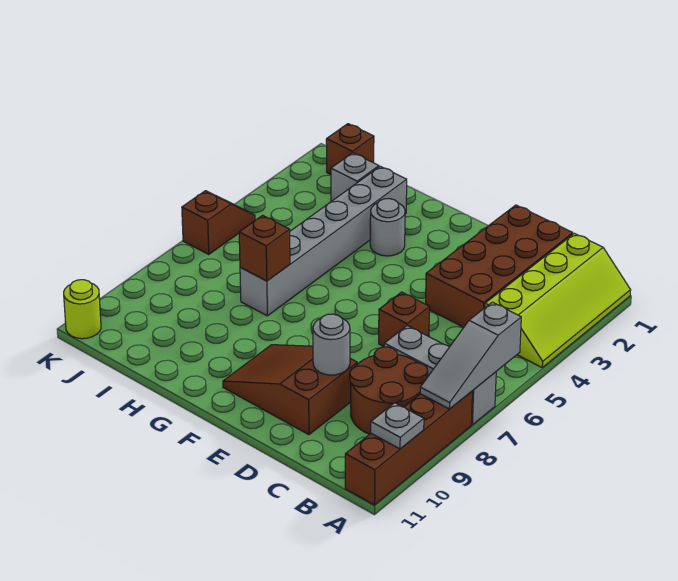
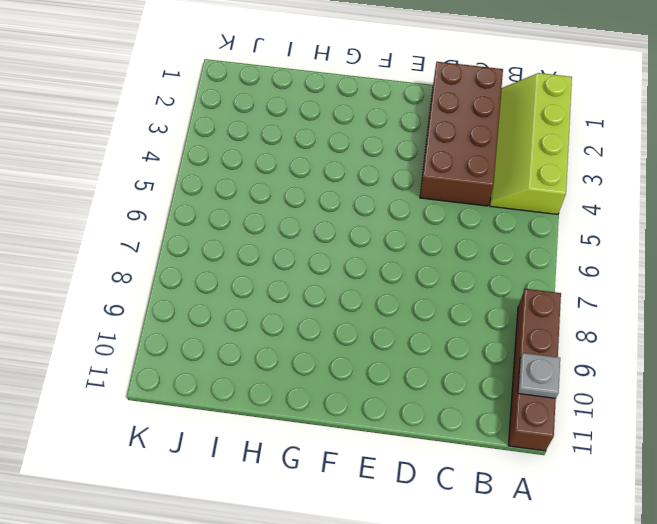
lime slope A1:B4 level 1 top A -> lime slope A1:B4 level 1 top B
none -> grey brick A7:C7 level 1
none -> brown round brick B8:C9 level 1
none -> brown brick D6 level 1

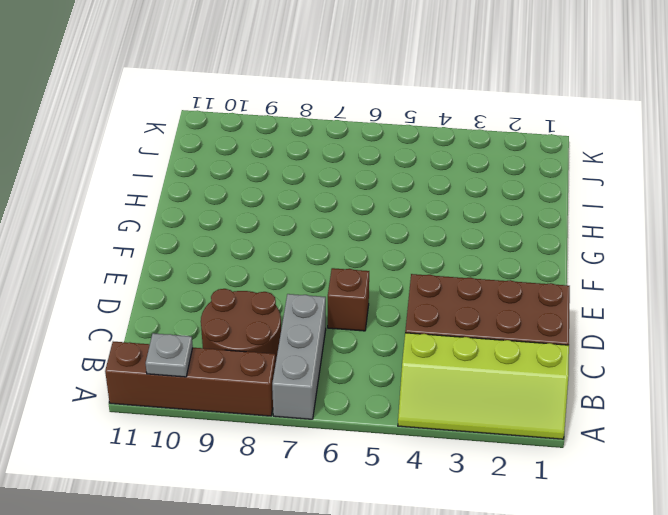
none -> brown slope D9:F10 level 1 top D
none -> grey round brick G3 level 1
none -> grey brick H2:H7 level 1

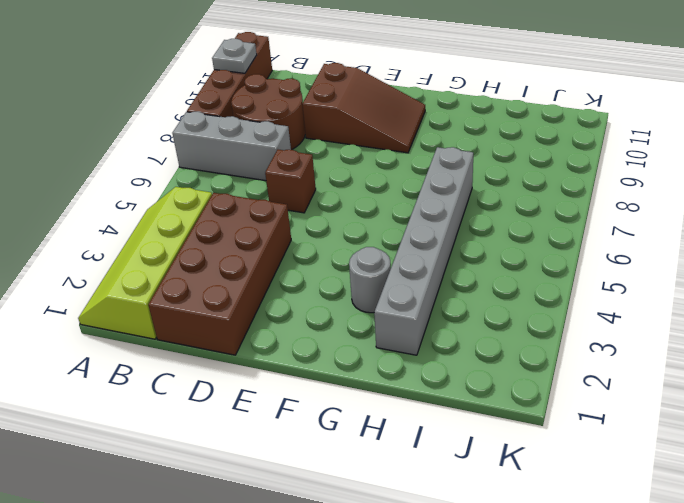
none -> grey brick I2 level 1
none -> brown brick J1 level 1
none -> brown slope K5:K6 level 1 top 6

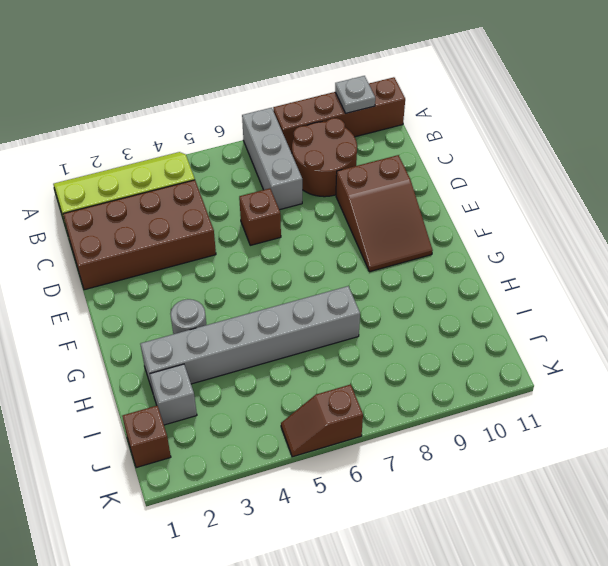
none -> lime round brick K11 level 1
none -> grey slope A6:A8 level 2 top 6
none -> grey round brick D9 level 2

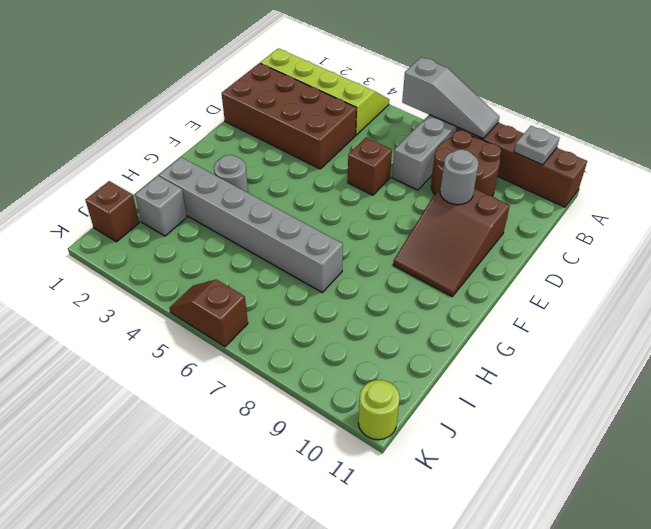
none -> brown brick H7 level 2

